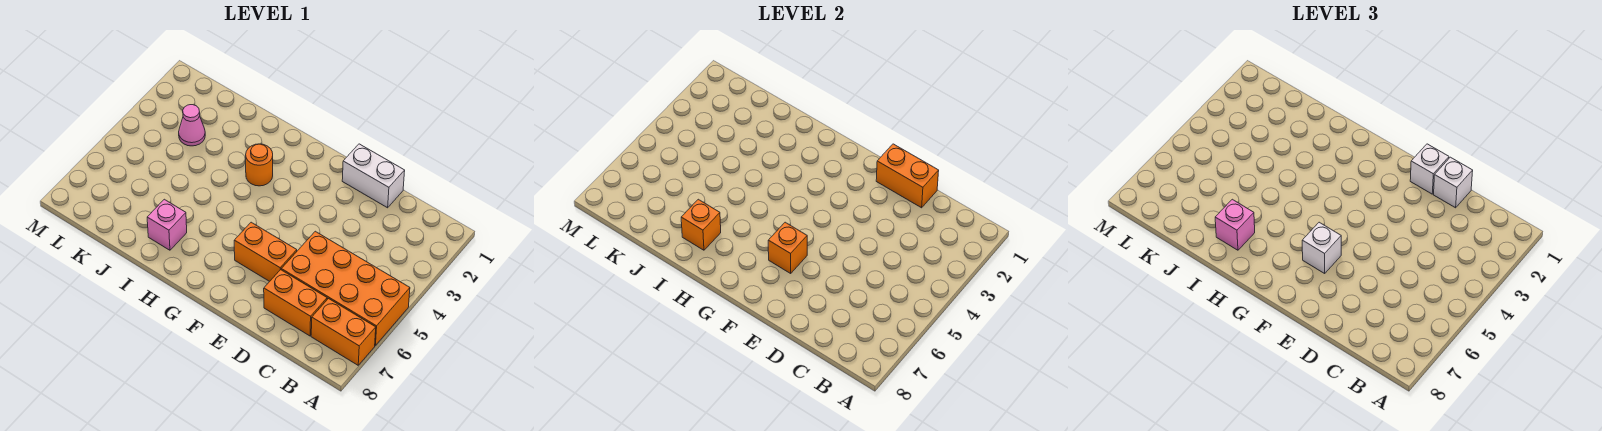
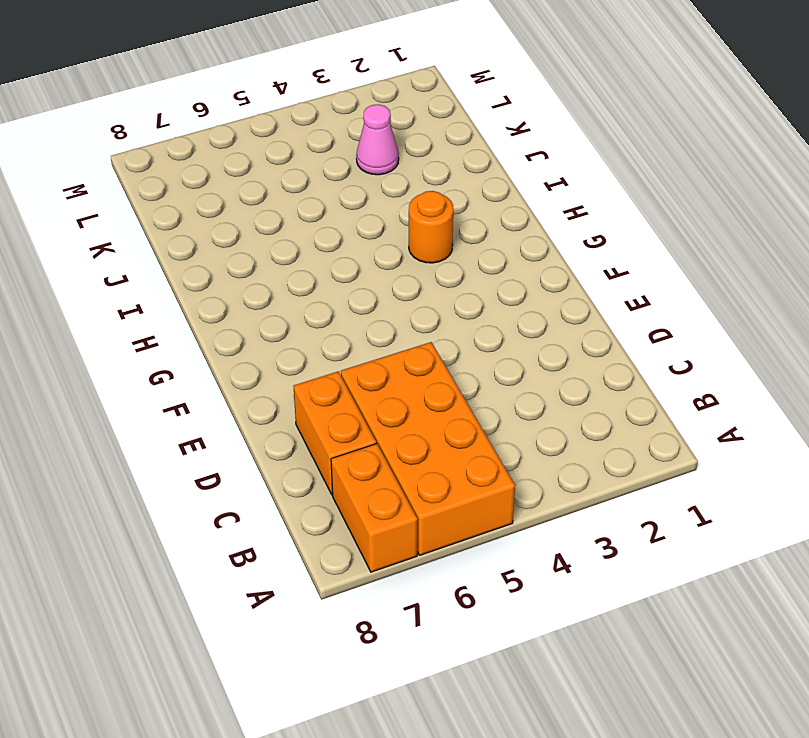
none -> white brick D1:E1 level 1
none -> orange brick E6:F6 level 1
none -> pink brick I7 level 1

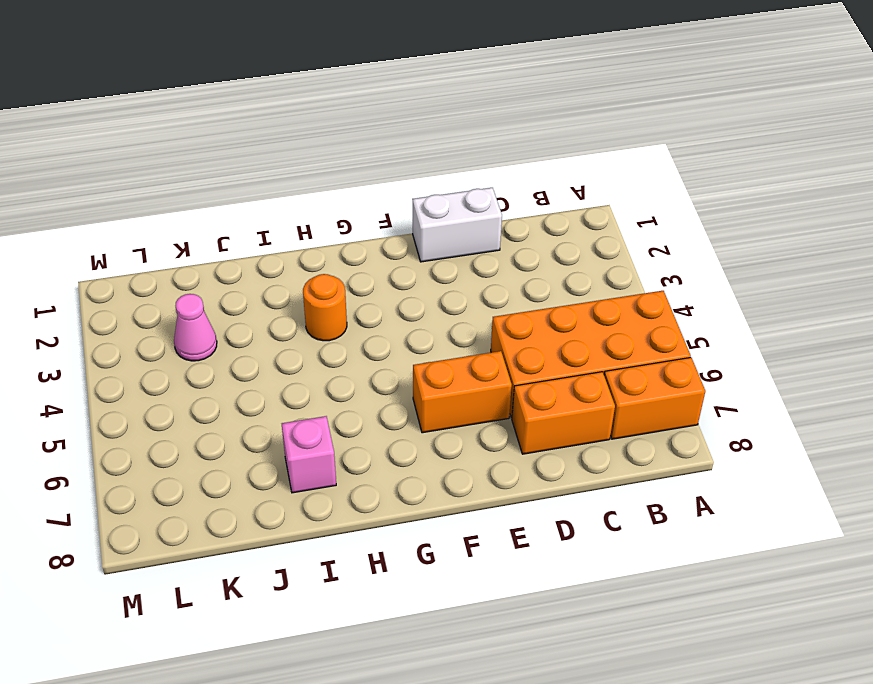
none -> orange brick D1:E1 level 2
none -> orange brick F6 level 2
none -> orange brick I7 level 2

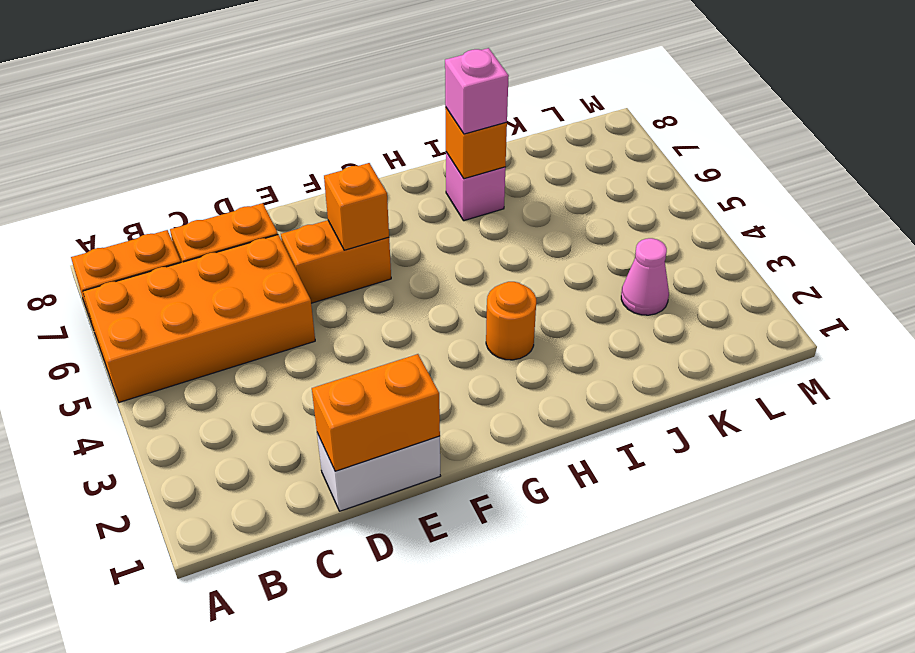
none -> white brick D1 level 3
none -> white brick E1 level 3
none -> white brick F6 level 3

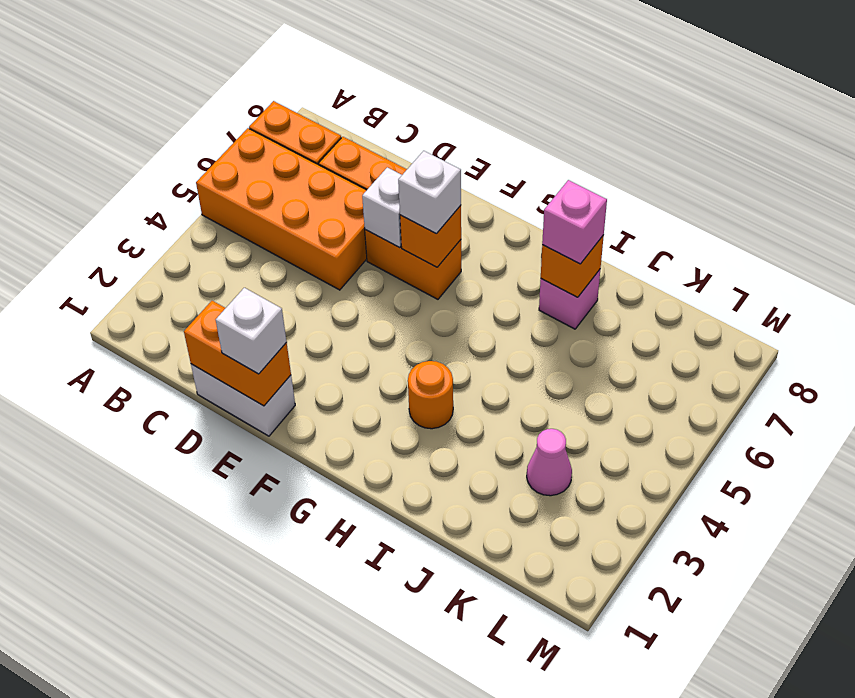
white brick E6 level 2 -> white brick D1 level 3

